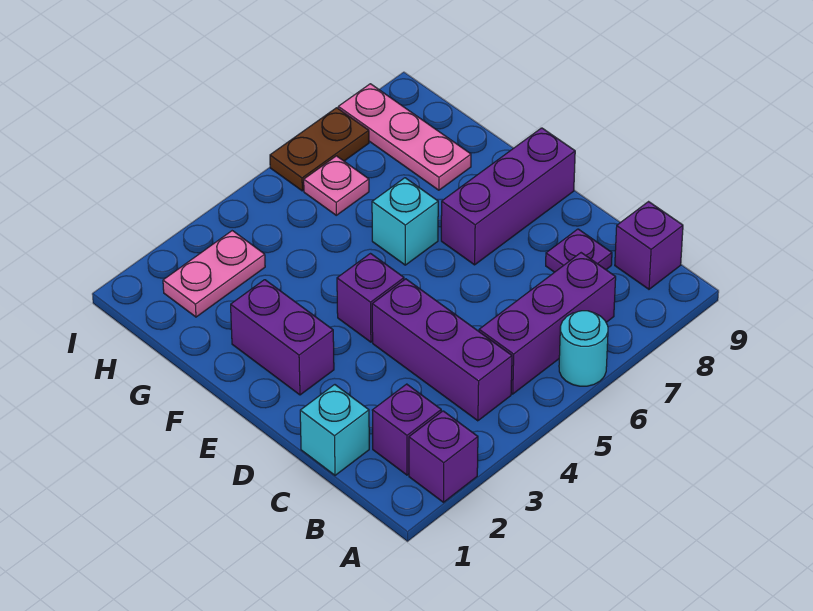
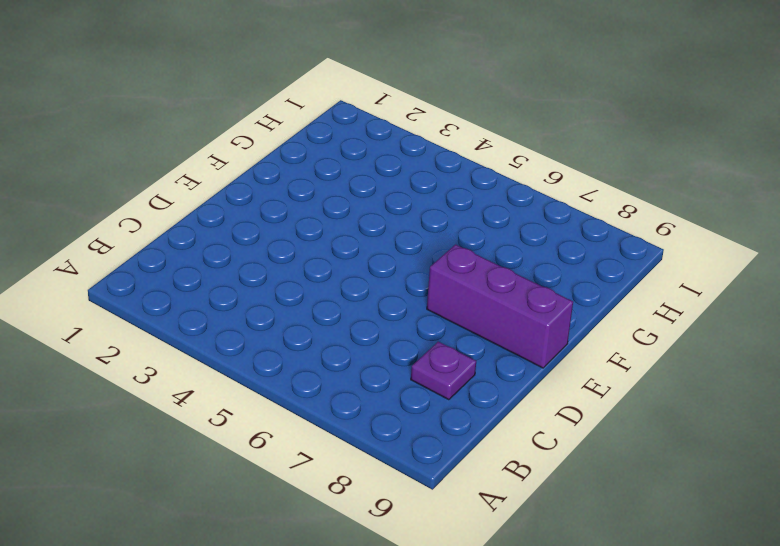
none -> purple brick A2 level 1
none -> cyan round brick A6 level 1
none -> purple brick B2 level 1

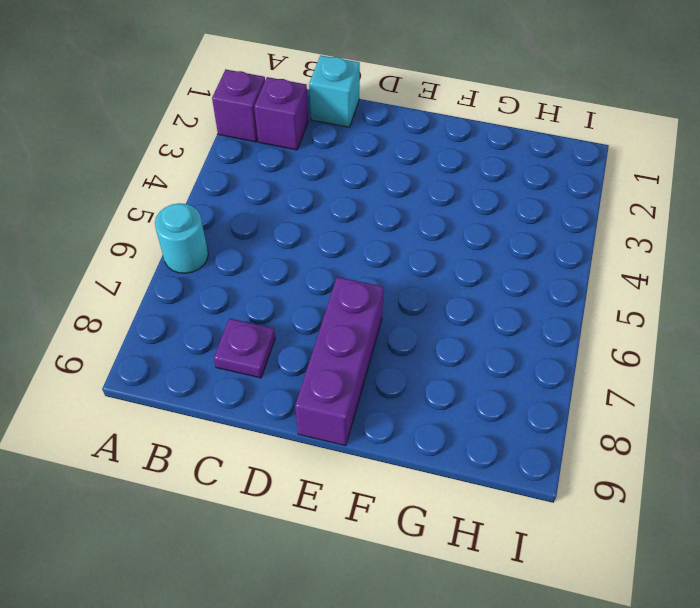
none -> purple brick B4:D4 level 1
none -> purple brick B5:B7 level 1
none -> purple brick B9 level 1

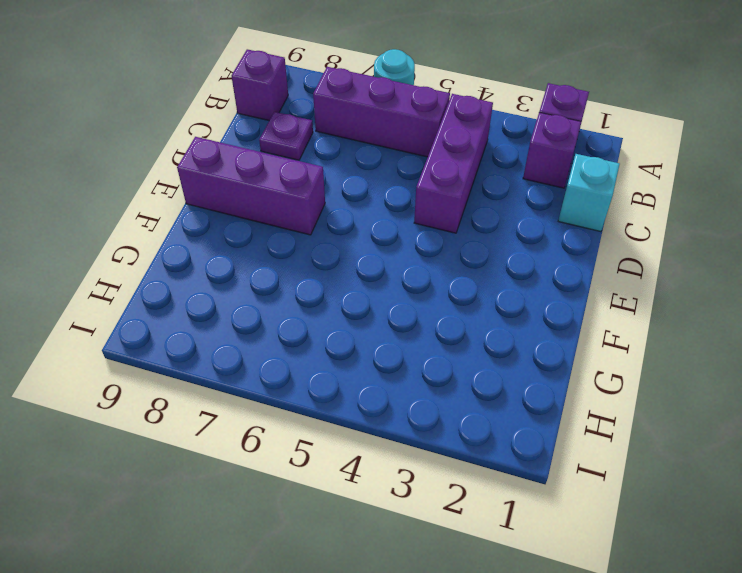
none -> purple brick E2:F2 level 1
none -> purple brick E4 level 1
none -> cyan brick F6 level 1

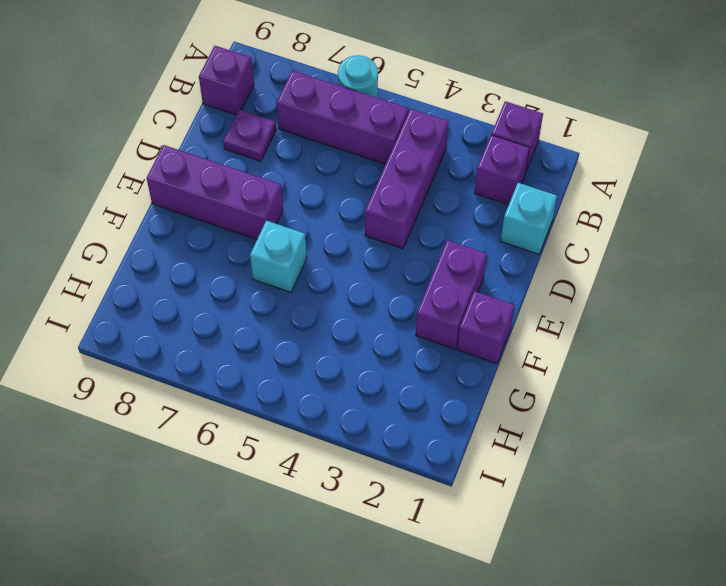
purple brick F1 level 1 -> purple brick E4 level 1
none -> pink plate G8:I8 level 1
none -> pink plate H2:H3 level 1
none -> pink plate H6 level 1

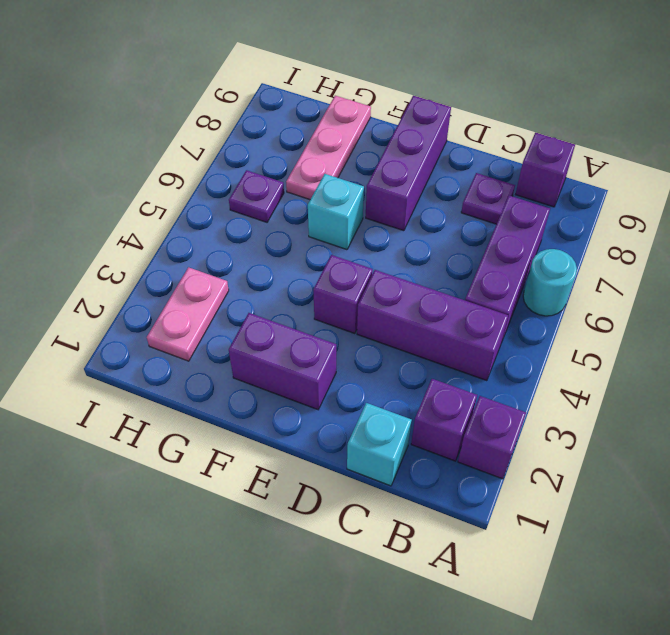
pink plate G7:G9 level 1 -> pink plate G8:I8 level 1
purple plate H6 level 1 -> pink plate H6 level 1
none -> brown plate I6:I7 level 1

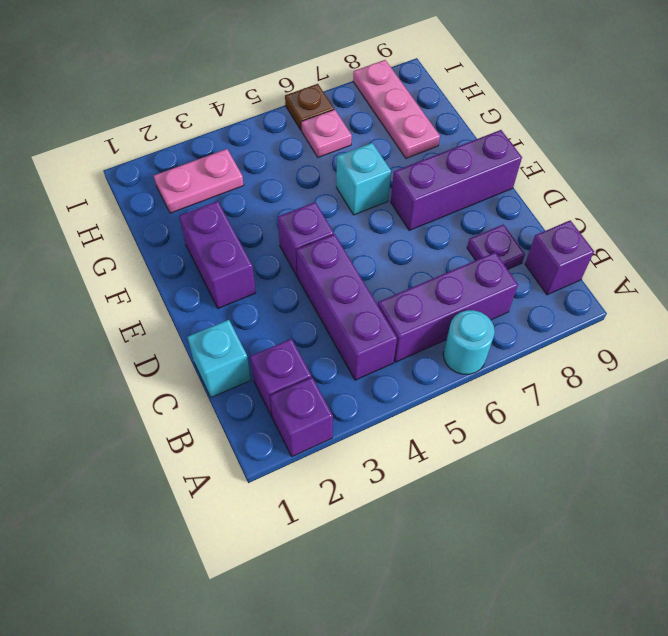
brown plate I6 level 1 -> brown plate I6:I7 level 1

